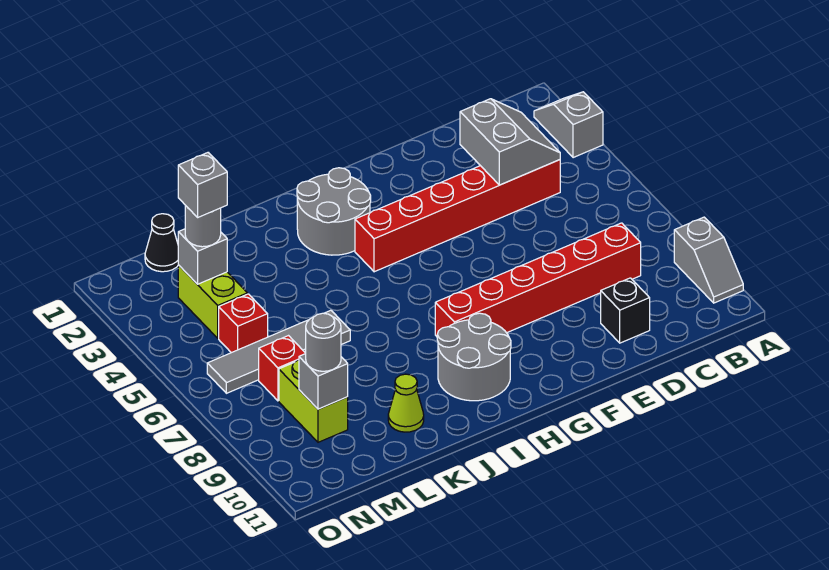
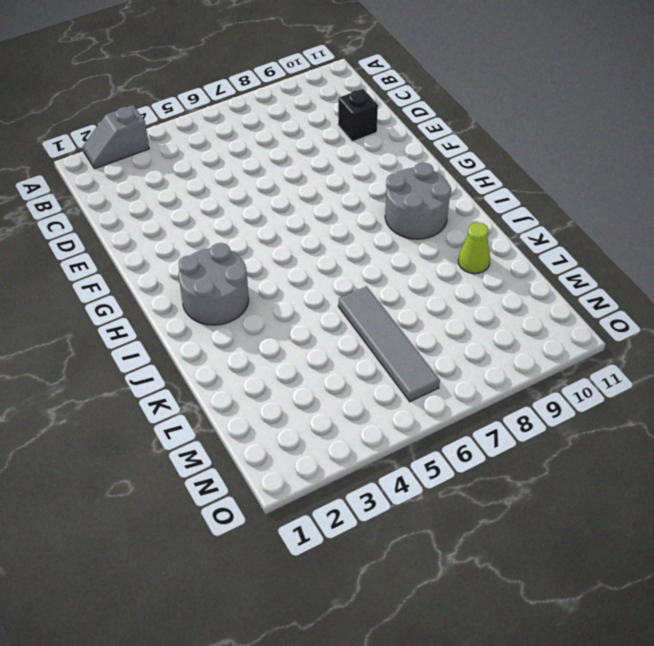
none -> grey slope A9:A10 level 1 top 9
none -> red brick C4:H4 level 1
none -> red brick C8:H8 level 1

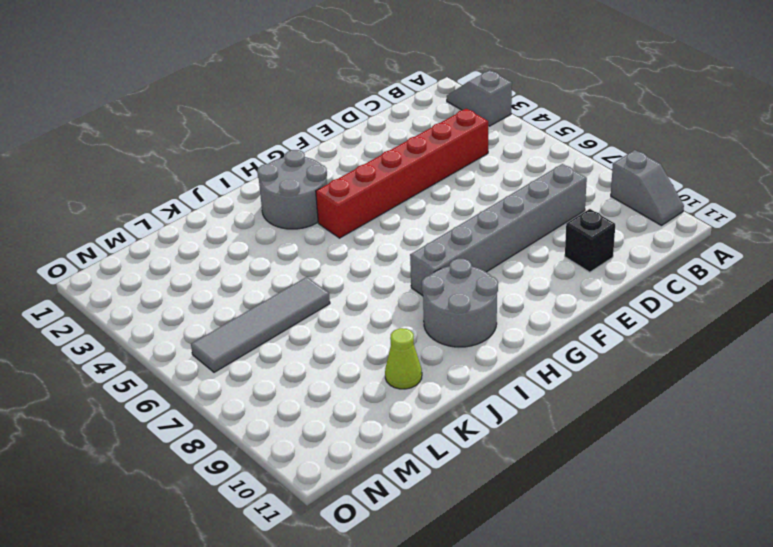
grey brick C8:H8 level 1 -> red brick C8:H8 level 1
none -> black cone M1 level 1
none -> lime brick M3:M4 level 1
none -> red brick M5 level 1

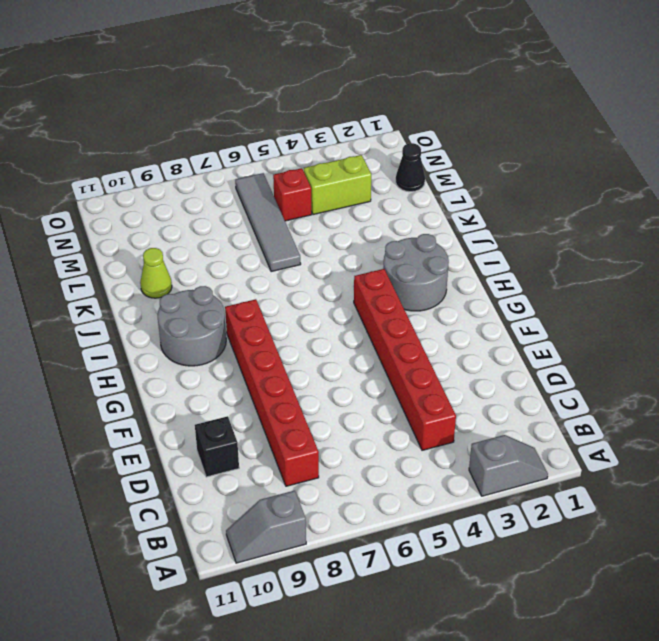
none -> red brick M7 level 1
none -> lime brick M8:M9 level 1
none -> grey slope C3:D4 level 2 top D

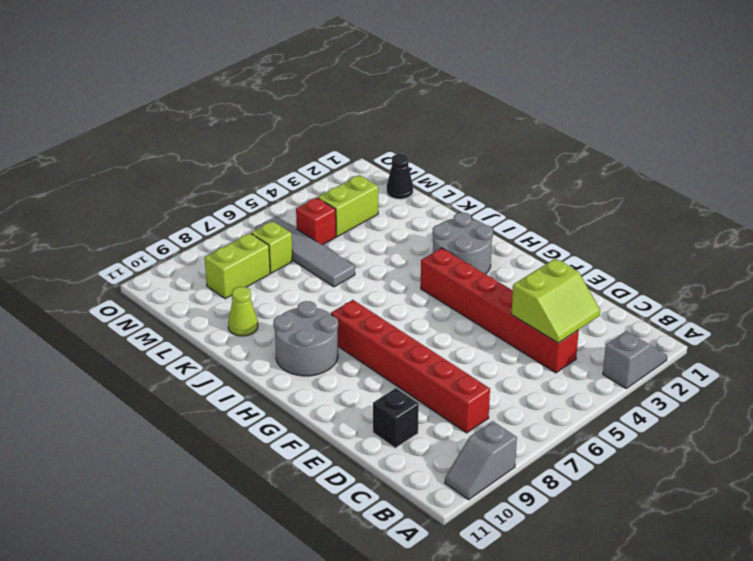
lime slope C3:D4 level 2 top D -> grey slope C3:D4 level 2 top D
lime brick M7 level 1 -> red brick M7 level 1
none -> grey brick M3 level 2
none -> grey brick M9 level 2
none -> grey round brick M3 level 3

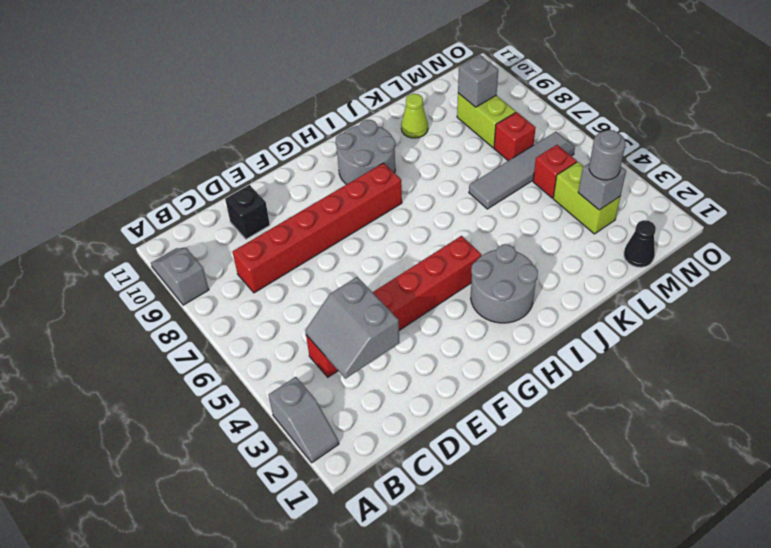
none -> grey round brick M9 level 3
none -> grey brick M3 level 4

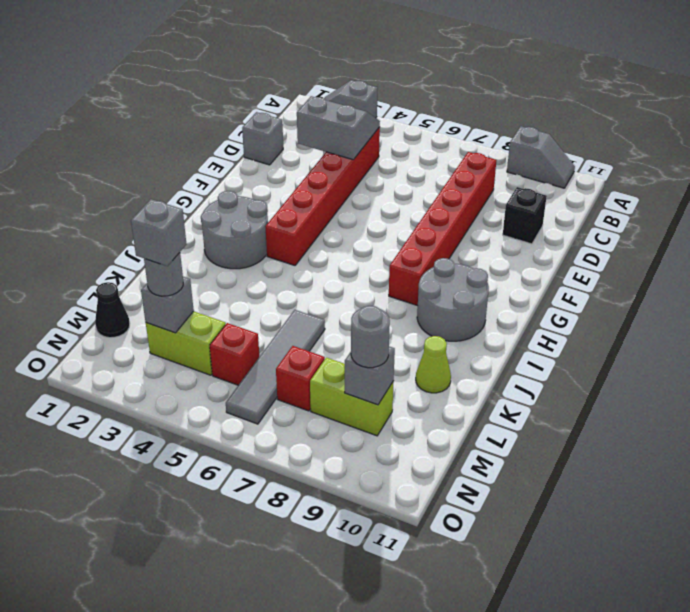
grey brick D1 level 1 -> none

